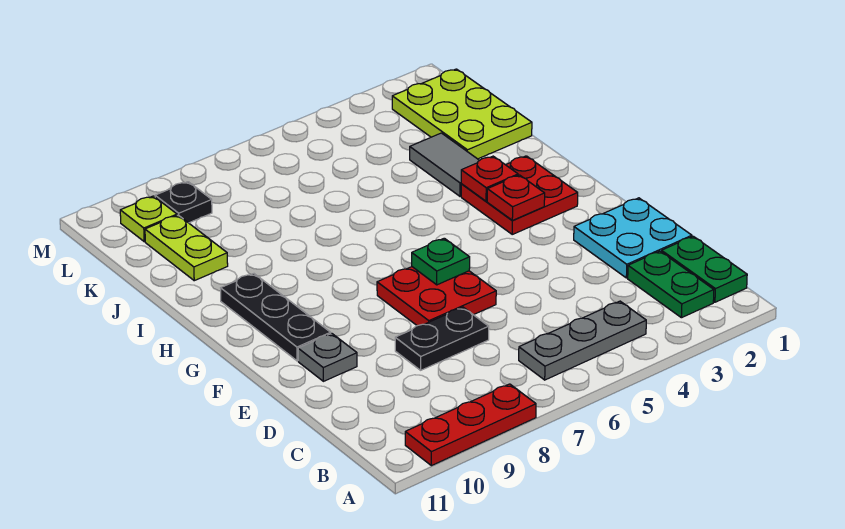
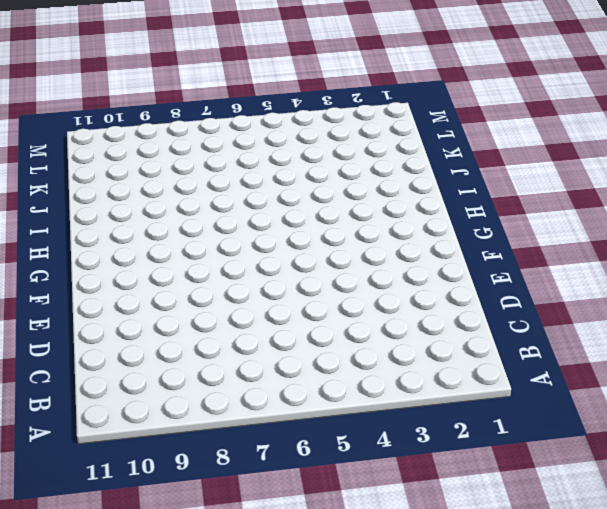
none -> red plate A8:A10 level 1
none -> green plate B1:C1 level 1
none -> green plate B2:C2 level 1

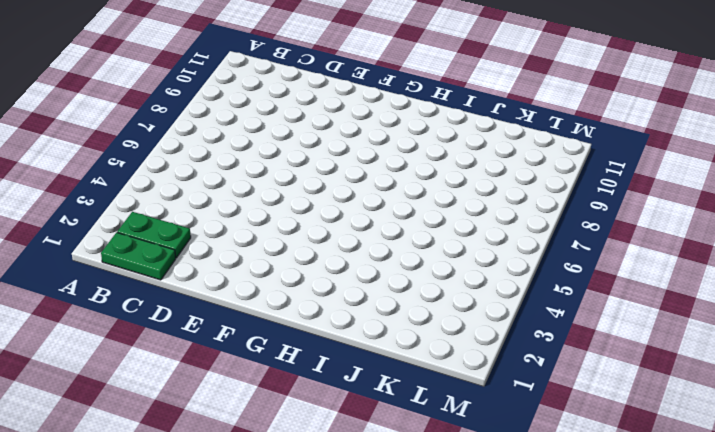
none -> red plate A8:A10 level 1
none -> grey plate B4:B6 level 1
none -> cyan plate D1:E2 level 1

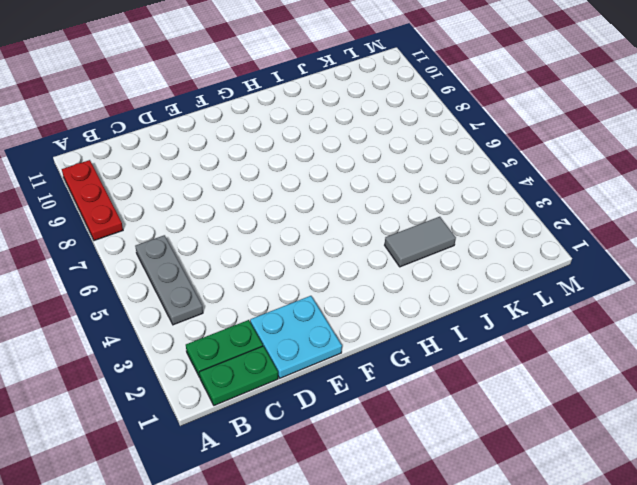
none -> black plate D7:D8 level 1
none -> red plate E6:F7 level 1
none -> grey plate E10 level 1

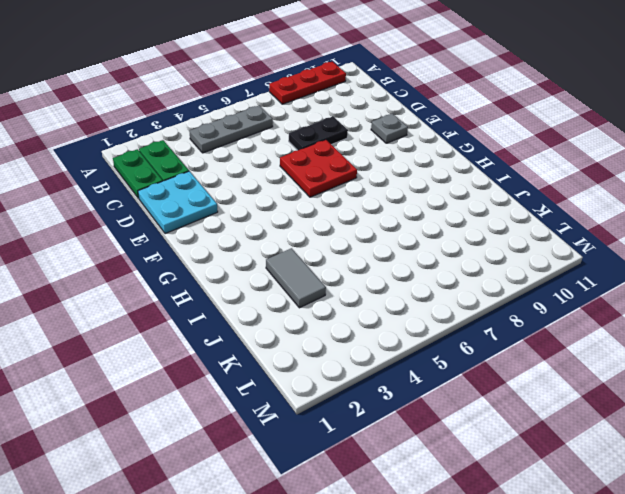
none -> black plate F10:H10 level 1
none -> red plate G2:H3 level 1
none -> lime plate J1:L2 level 1

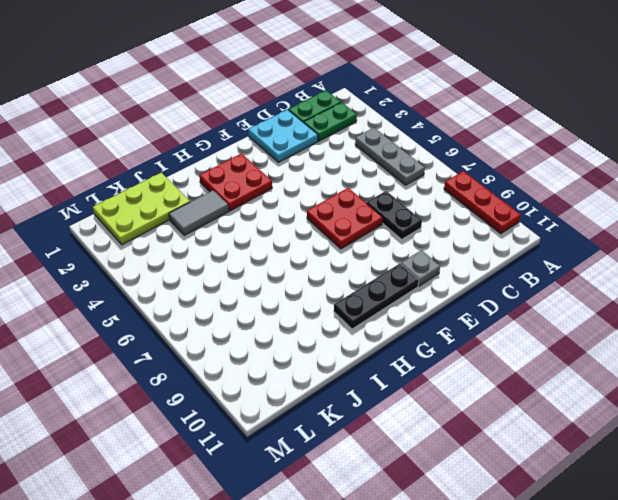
none -> lime plate J10:K10 level 1
none -> black plate L9 level 1
none -> lime plate L10 level 1

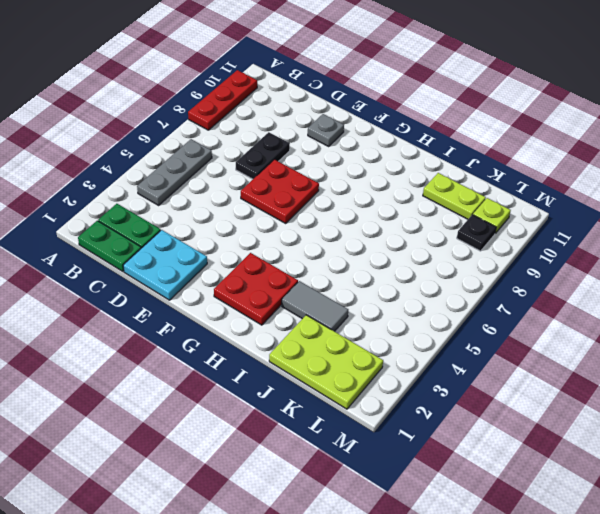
none -> black plate F10:H10 level 1
none -> green plate F6 level 2
none -> red plate G3 level 2

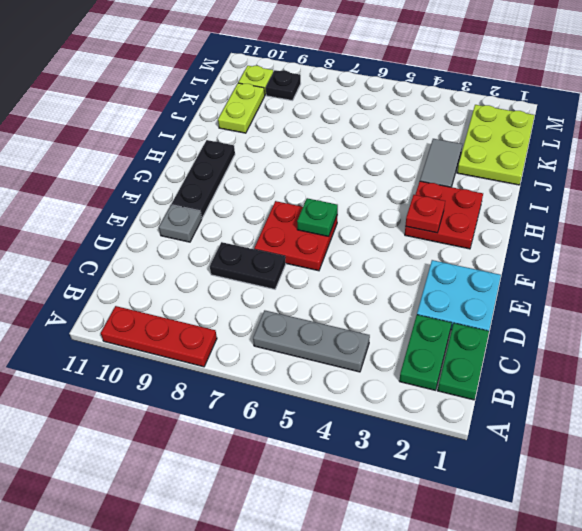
none -> red plate H3 level 2

